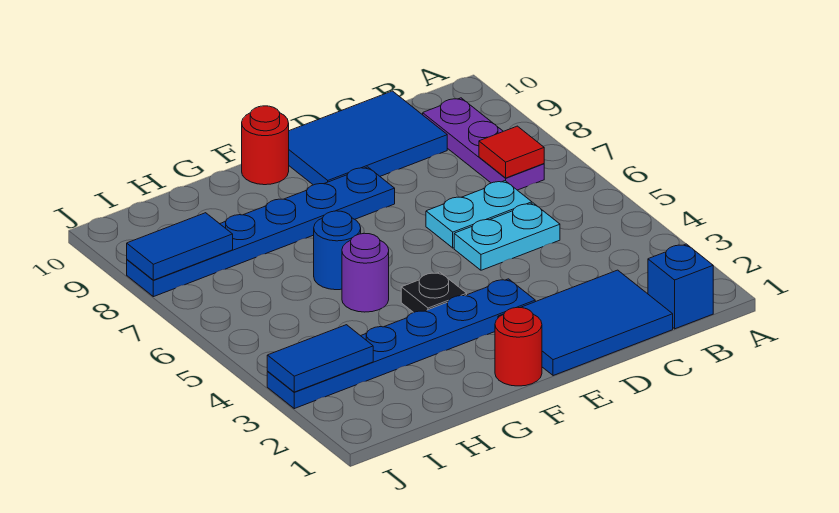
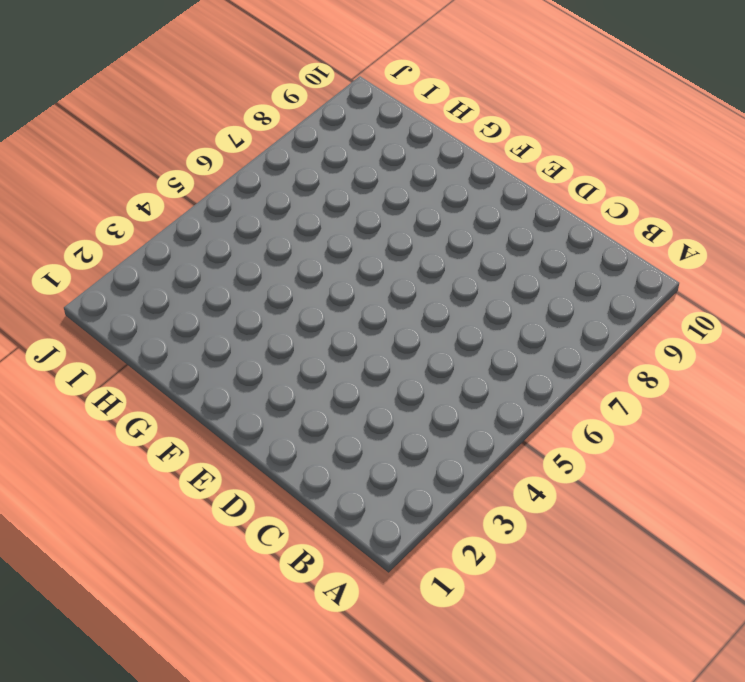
none -> blue brick B1 level 1
none -> purple plate B7:B9 level 1
none -> blue tile C1:E2 level 1

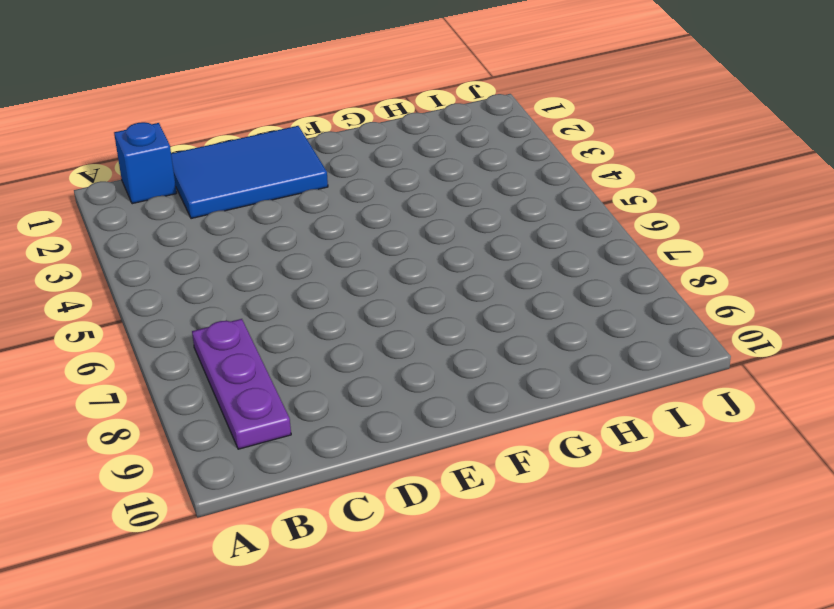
none -> cyan plate C5:D5 level 1
none -> cyan plate C6:D6 level 1
none -> blue tile C9:E10 level 1

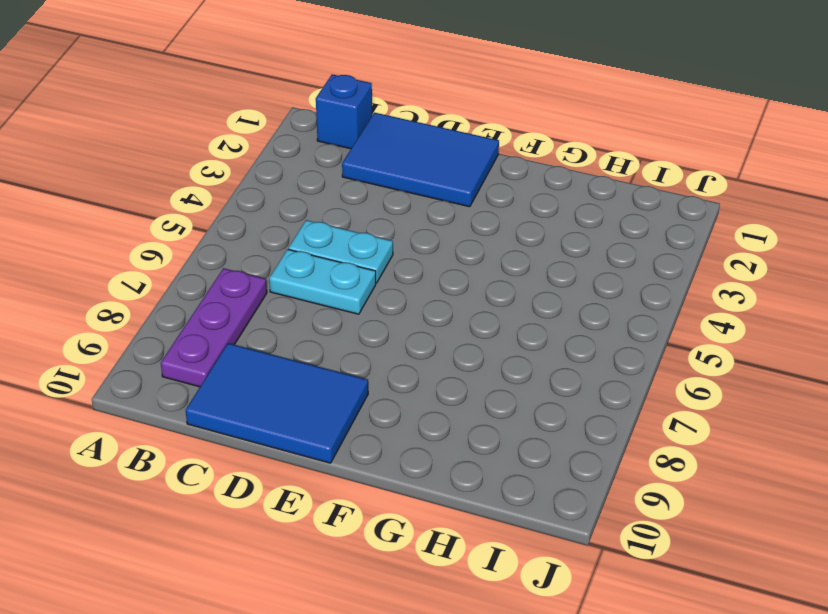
none -> blue plate E3:J3 level 1
none -> blue plate E8:J8 level 1
none -> red round brick F1 level 1

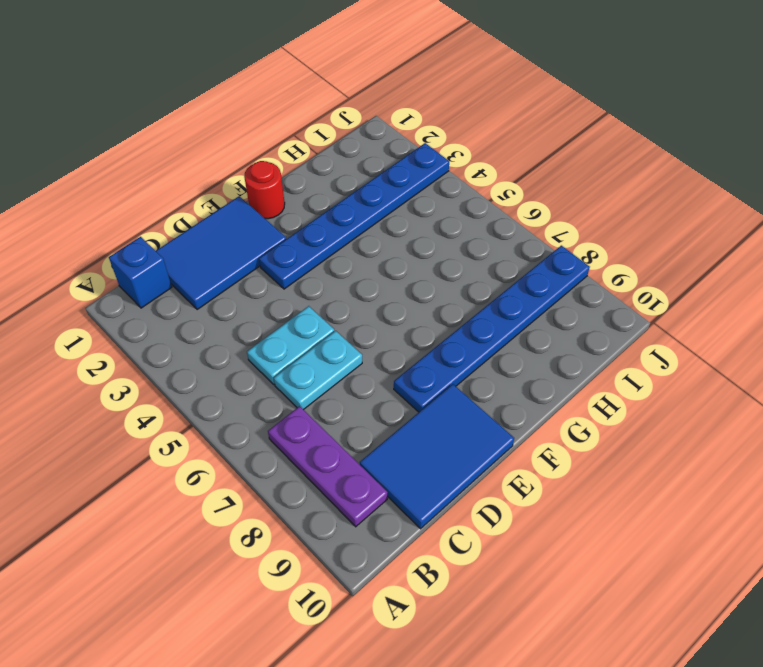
none -> black plate F4 level 1
none -> red round brick F10 level 1
none -> purple round brick G5 level 1

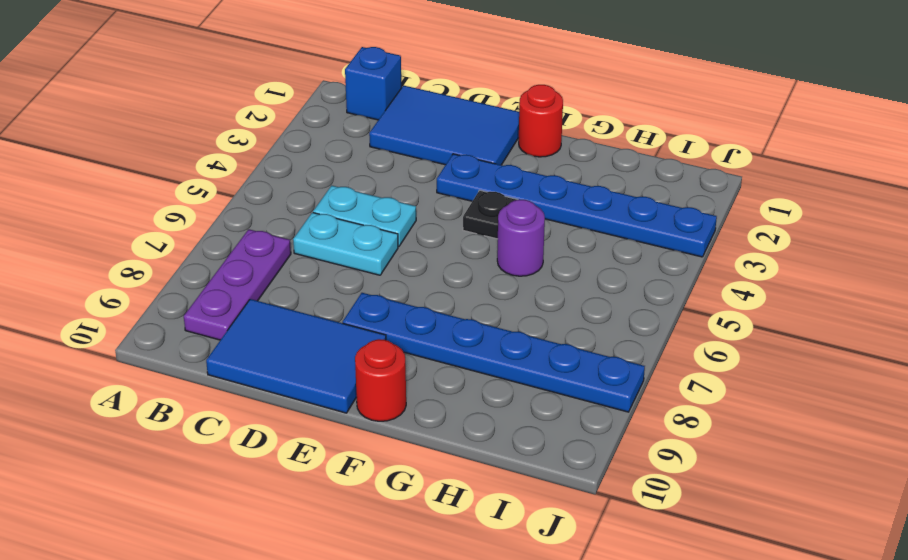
none -> blue round brick G6 level 1
none -> red tile B7 level 2
none -> blue tile I3:J3 level 2

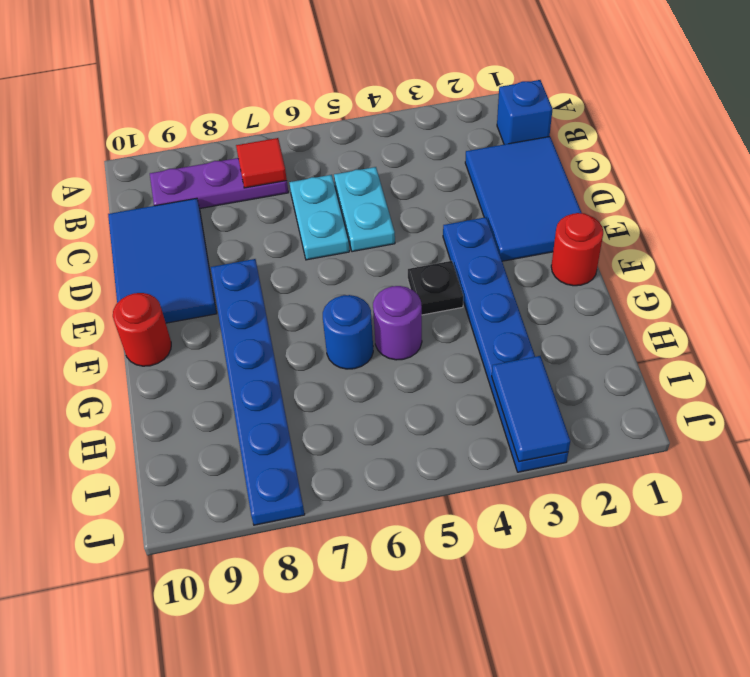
none -> blue tile I8:J8 level 2

